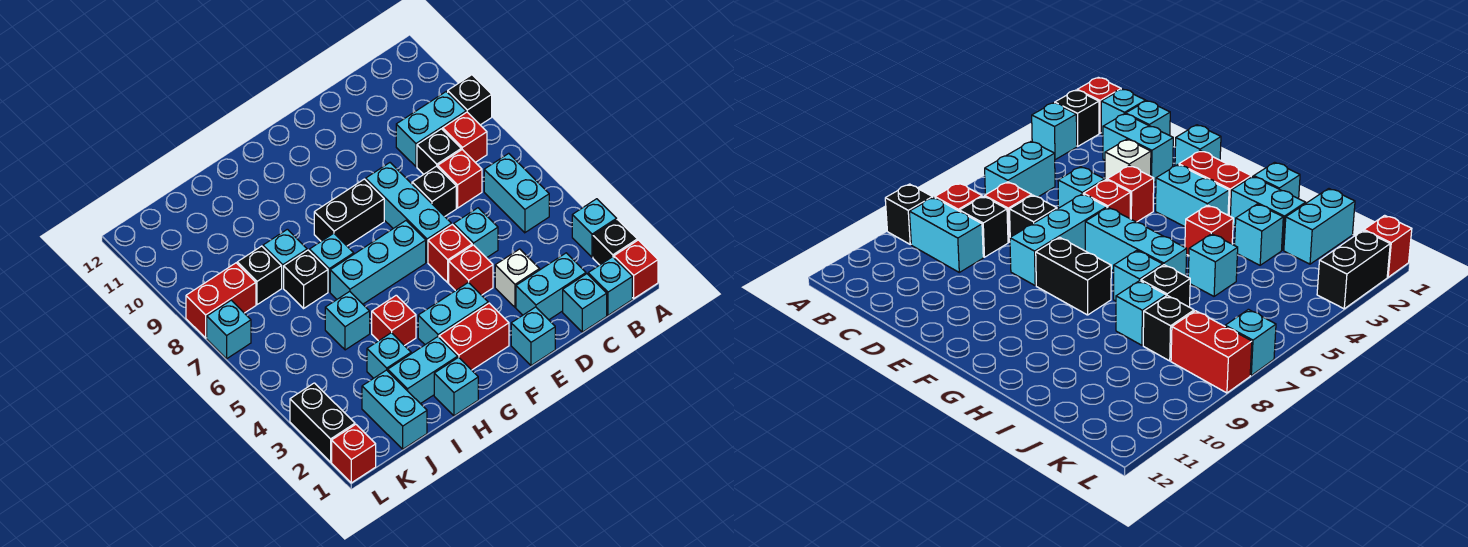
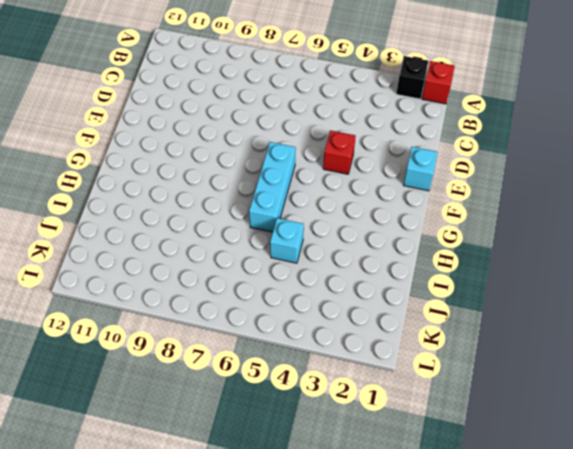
none -> cyan brick A3 level 1
none -> black brick A9 level 1
none -> cyan brick B1 level 1
none -> cyan brick B5:B6 level 1

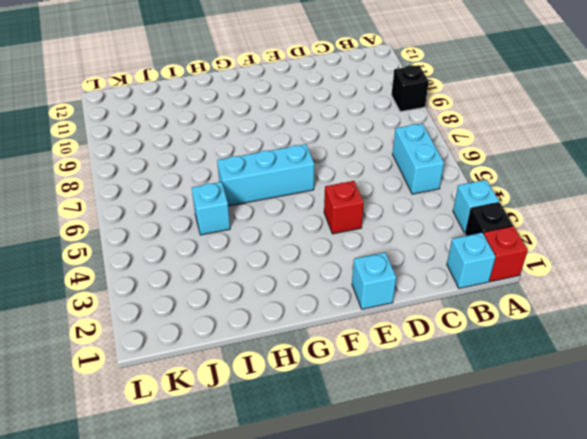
none -> red brick B8 level 1
none -> cyan brick B9:C9 level 1
none -> cyan brick C1 level 1
none -> cyan brick C2:D2 level 1

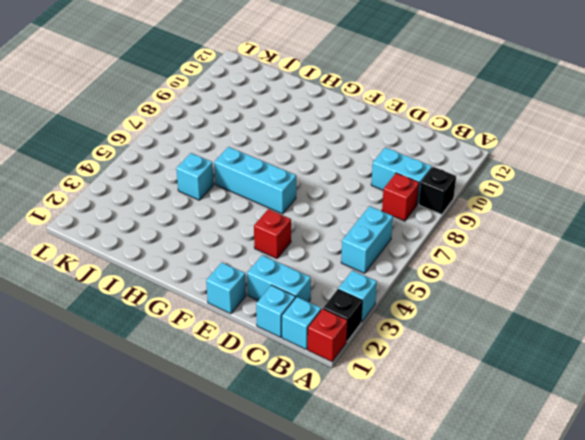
none -> red brick C7 level 1
none -> black brick C8 level 1
none -> white brick D3 level 1
none -> cyan brick D5 level 1

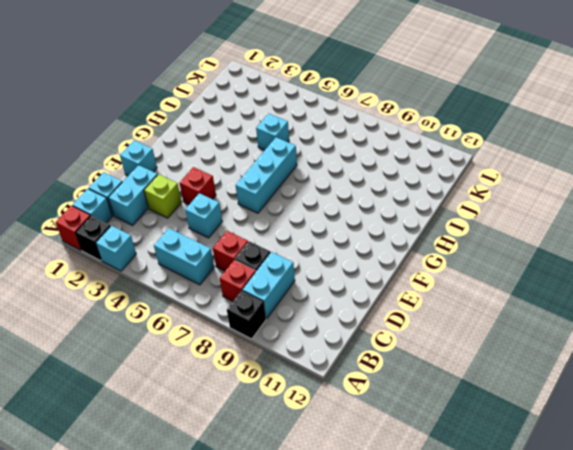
lime brick D3 level 1 -> white brick D3 level 1
none -> black brick D7 level 1
none -> red brick E5 level 1
none -> cyan brick E6:E8 level 1
none -> red brick F2:G2 level 1

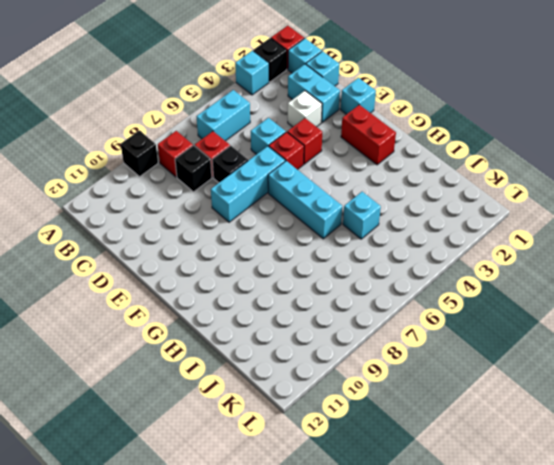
none -> cyan brick B9:C9 level 1
none -> cyan brick F3:G3 level 1
none -> black brick F8:G8 level 1
none -> cyan brick H1 level 1

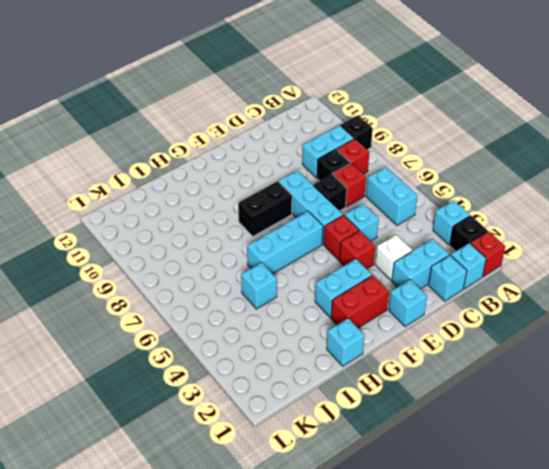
none -> cyan brick H2:I2 level 1
none -> red brick H4 level 1
none -> cyan brick H7 level 1
none -> cyan brick I3 level 1

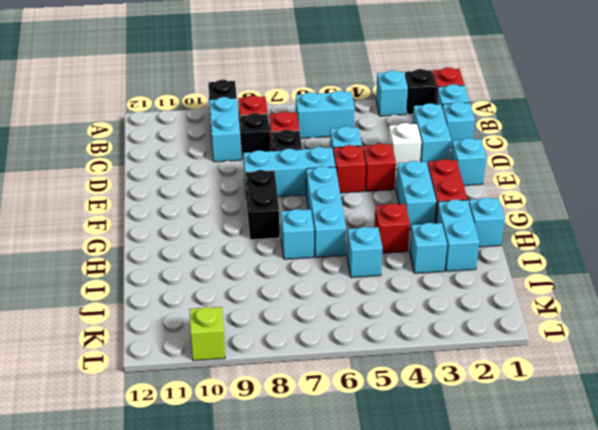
lime brick L10 level 1 -> none
none -> black brick I7 level 1
none -> cyan brick I8 level 1
none -> cyan brick J1:J2 level 1
none -> black brick J8 level 1

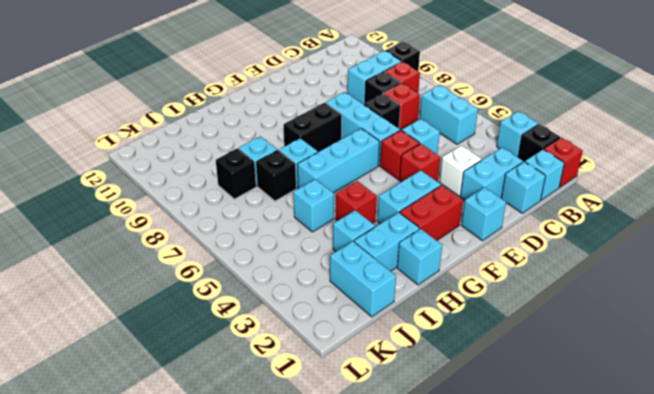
none -> red brick K8:L8 level 1
none -> red brick L1 level 1
none -> black brick L2:L3 level 1
none -> cyan brick L7 level 1

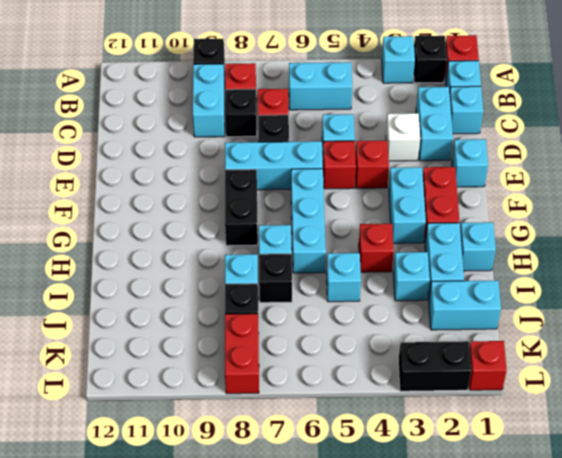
none -> cyan brick L7 level 1

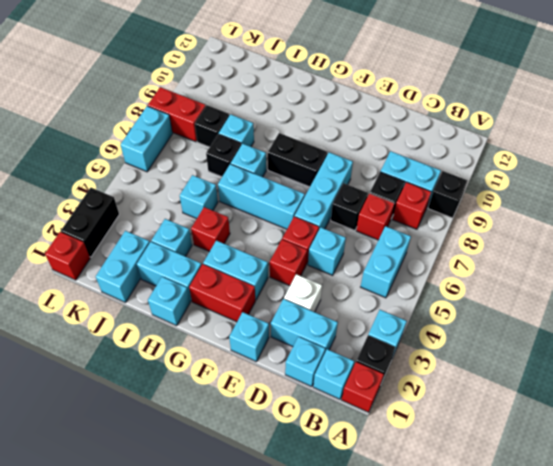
cyan brick L6:L7 level 1 -> cyan brick L7 level 1

